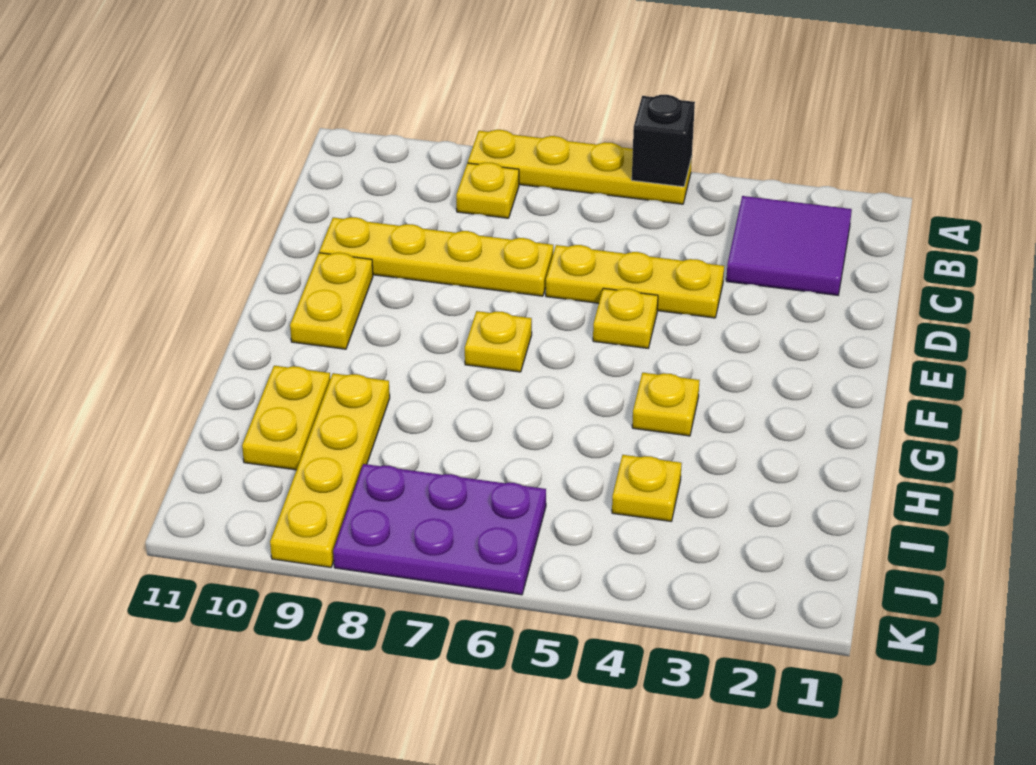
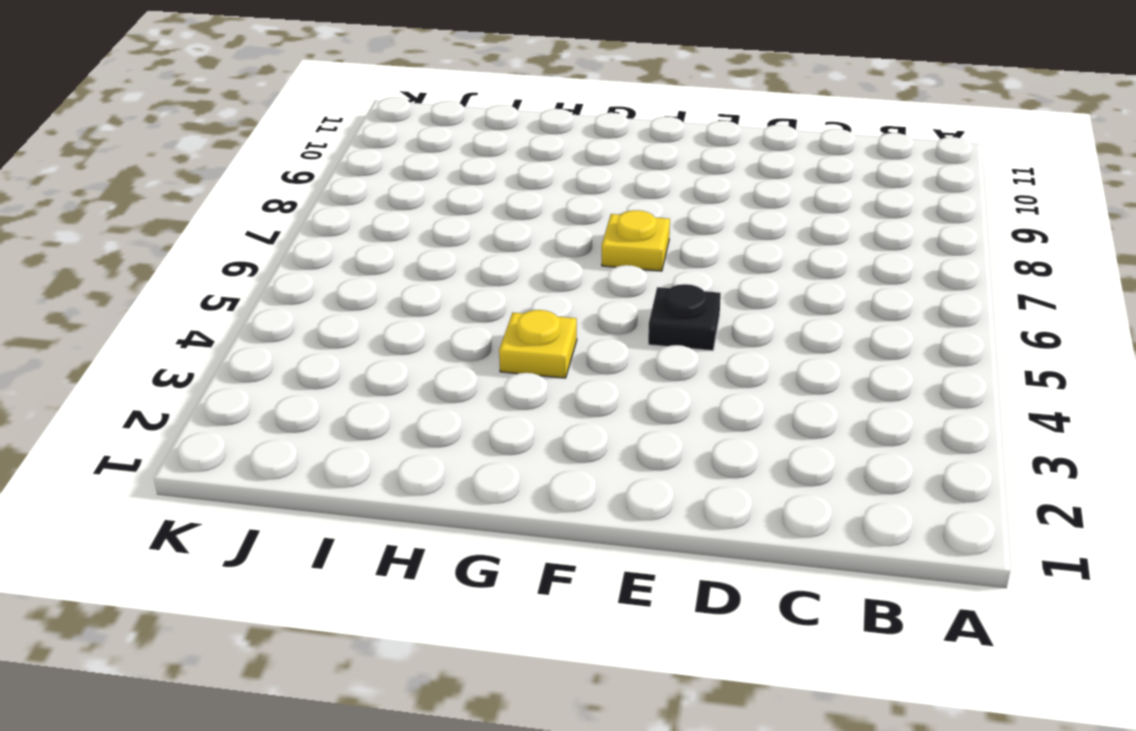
black plate E5 level 1 -> yellow plate E5 level 1
none -> yellow plate A5:A8 level 1
none -> purple tile B2:C3 level 1
none -> yellow plate B8 level 1

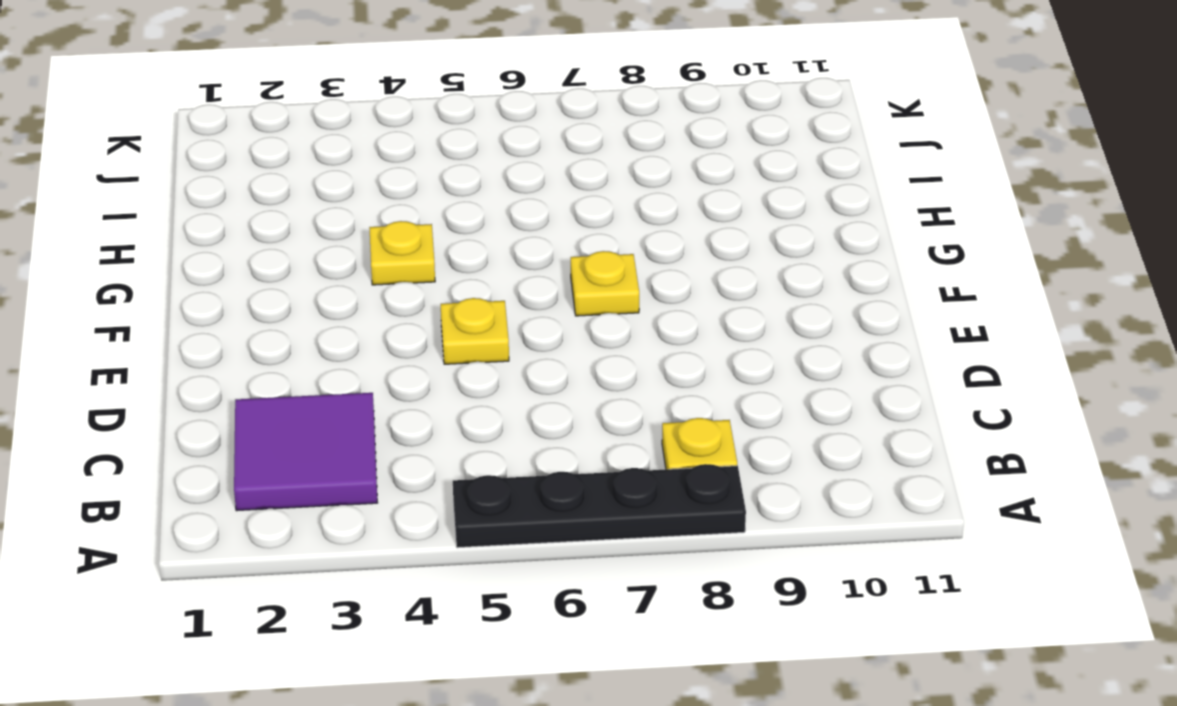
black plate A5:A8 level 1 -> yellow plate A5:A8 level 1
none -> yellow plate D4:D6 level 1
none -> yellow plate D7:D10 level 1
none -> yellow plate E10:F10 level 1

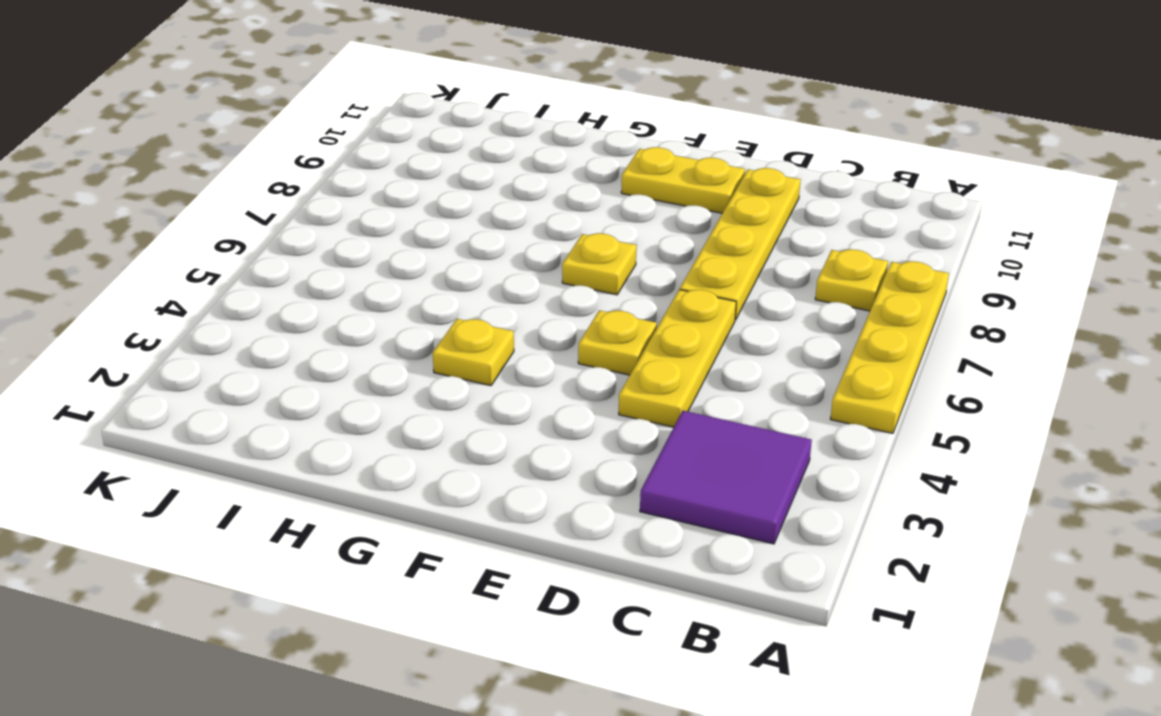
none -> yellow plate H9:K9 level 1
none -> yellow plate H10:I10 level 1
none -> yellow plate I4 level 1

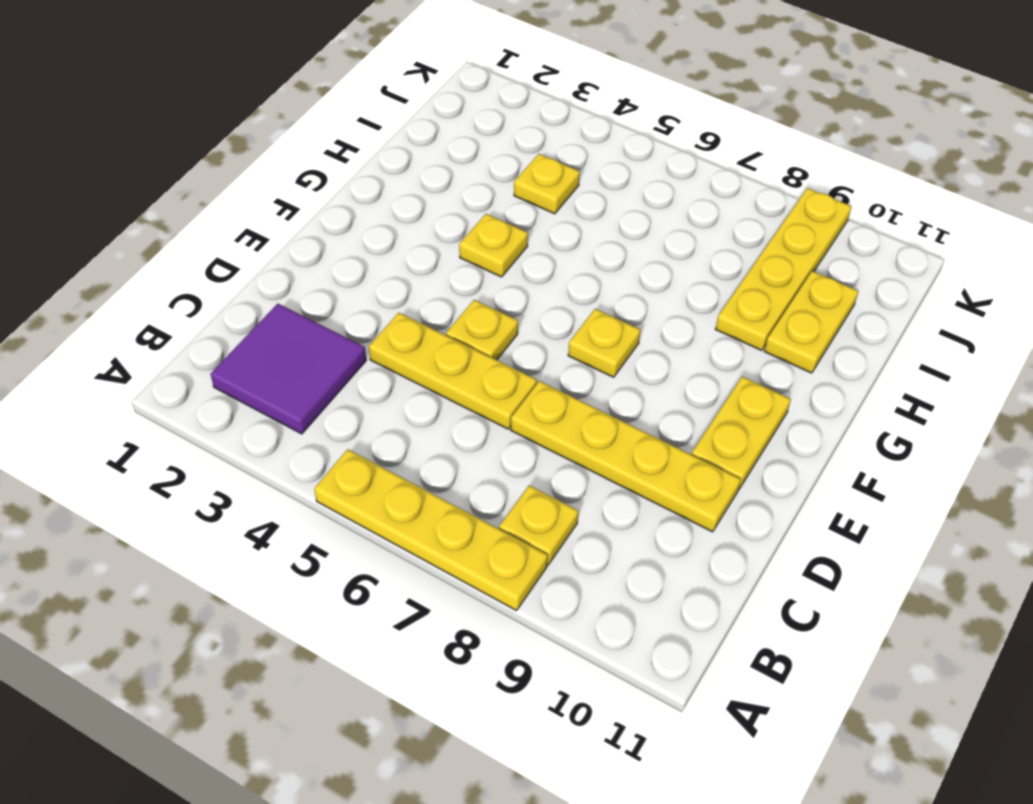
none -> purple plate J6:K8 level 1
none -> black brick A5 level 2

